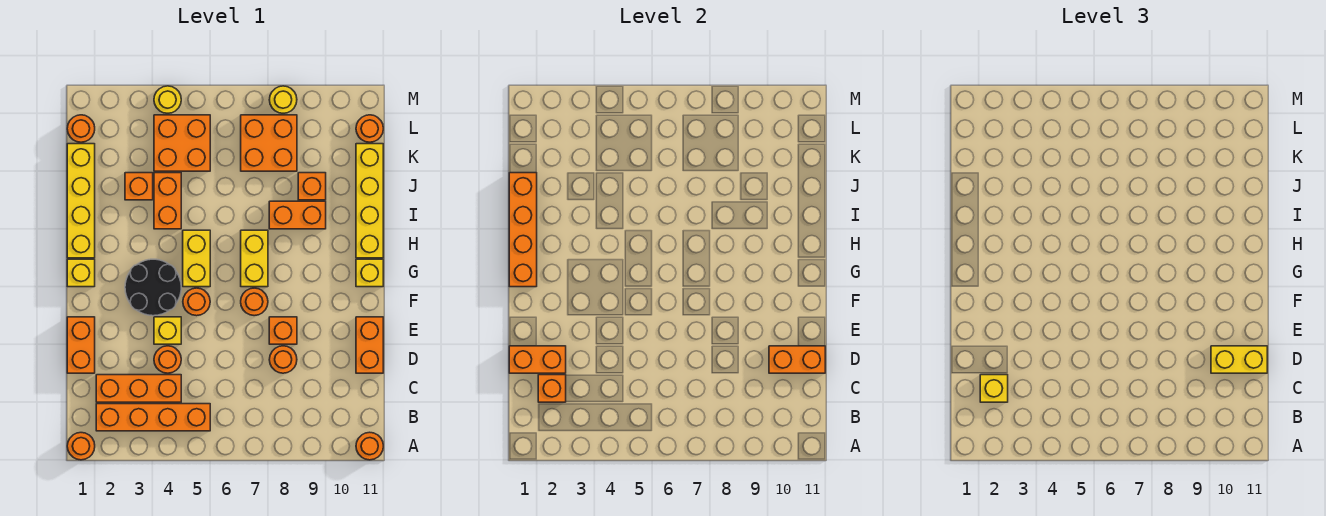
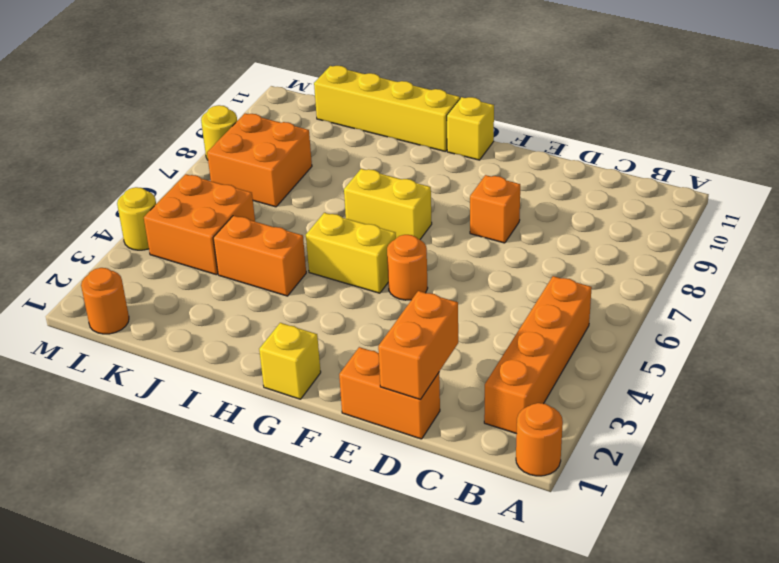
none -> orange round brick A11 level 1
none -> orange brick C2:C4 level 1
none -> orange round brick D4 level 1
none -> orange round brick D8 level 1

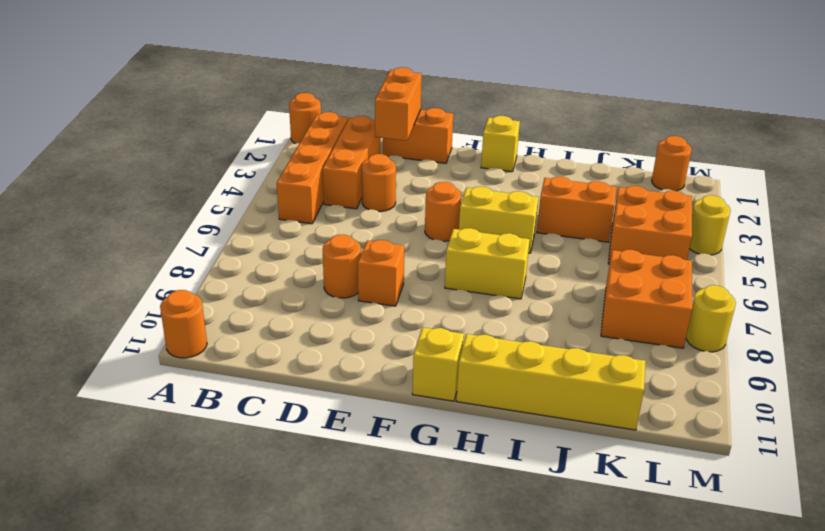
none -> orange brick D11:E11 level 1
none -> yellow brick E4 level 1
none -> black round brick F3:G4 level 1
none -> orange round brick F7 level 1

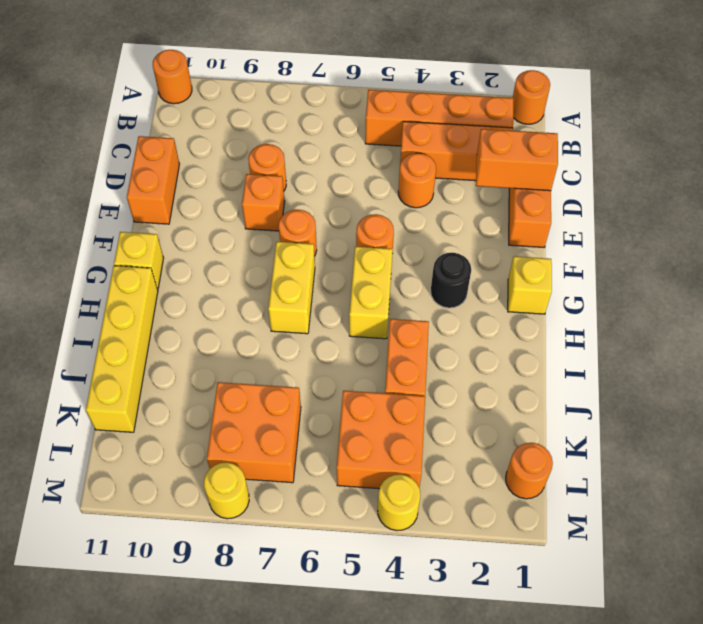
black round brick G3 level 1 -> black round brick F3:G4 level 1
none -> yellow brick E4 level 1
none -> yellow brick H1:K1 level 1
none -> orange brick I8:I9 level 1
none -> orange brick J3 level 1

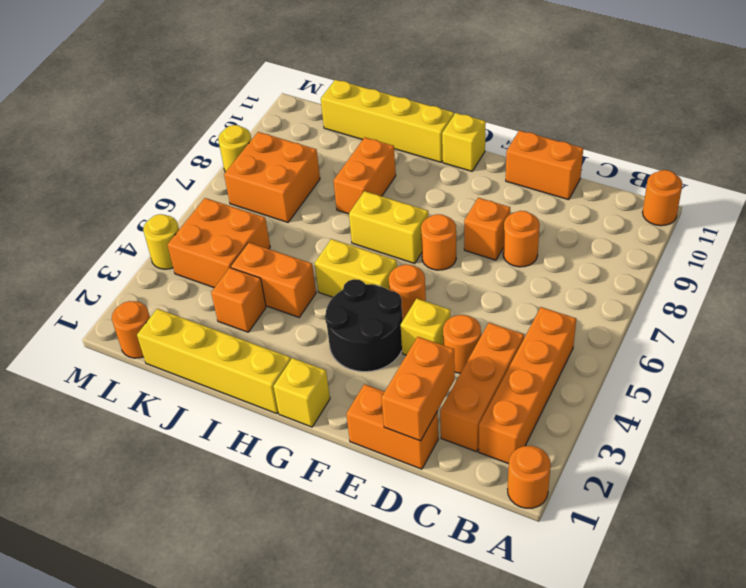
none -> orange brick J9 level 1
none -> orange round brick L11 level 1
none -> orange brick C2 level 2
none -> orange brick D10:D11 level 2

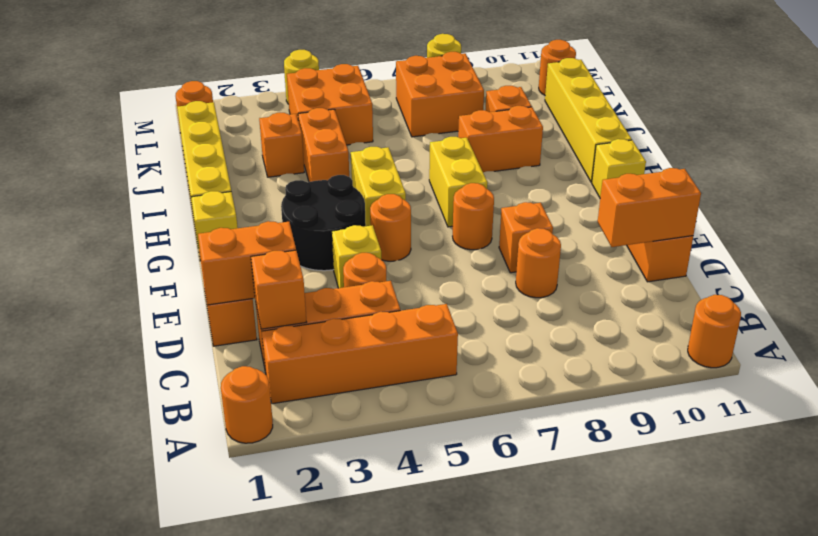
none -> orange brick G1:J1 level 2
none -> yellow brick C2 level 3
none -> yellow brick D10:D11 level 3

